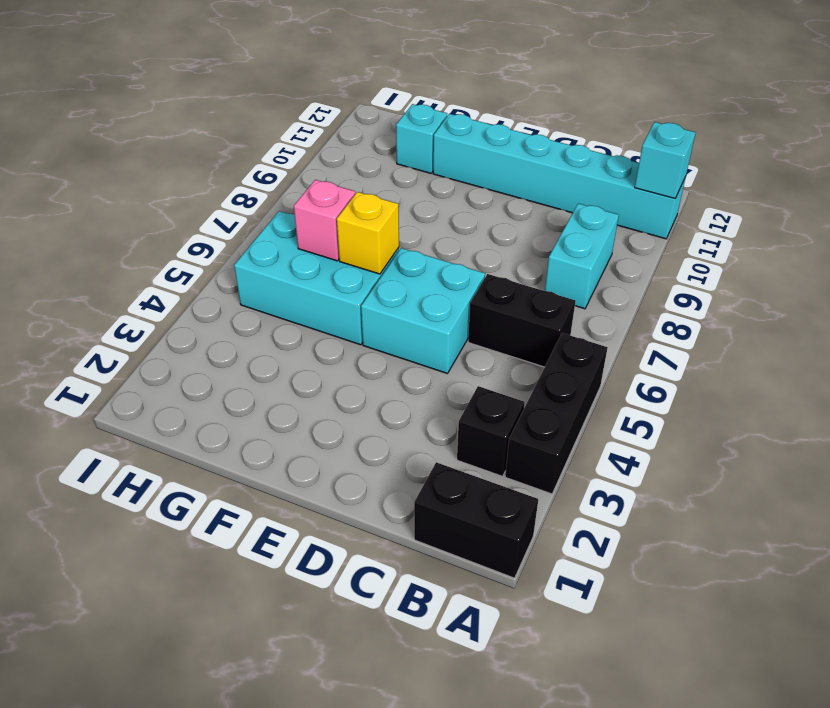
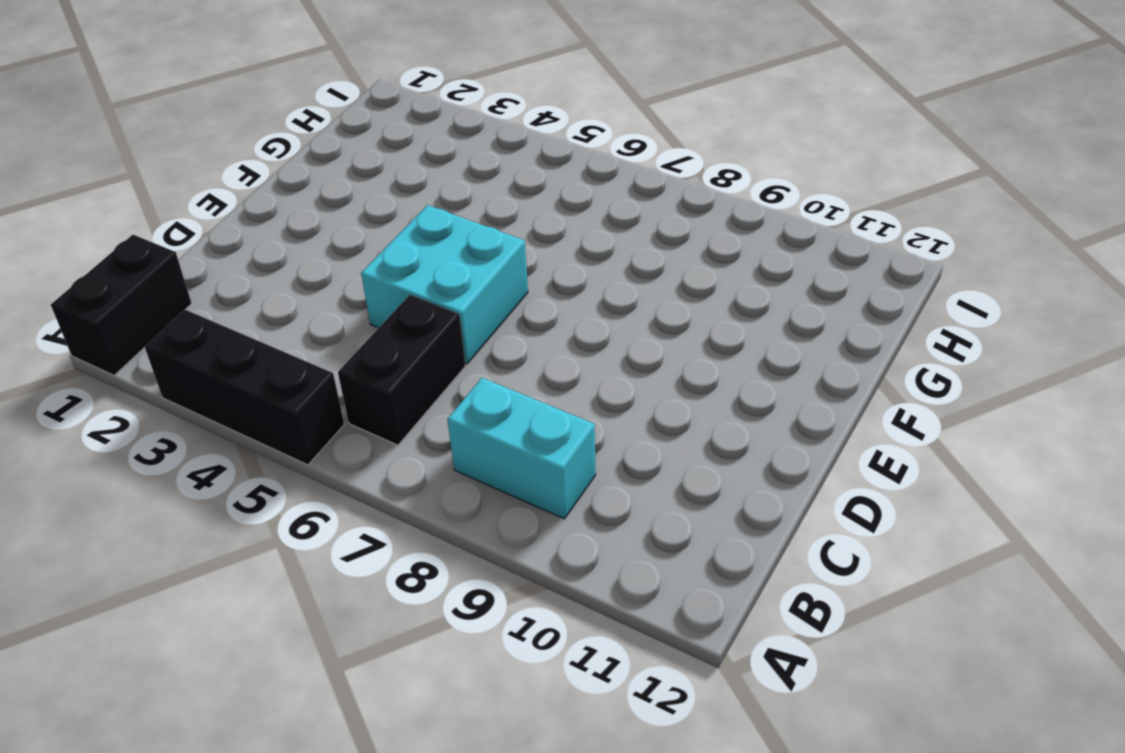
none -> cyan brick A11:F11 level 1
none -> black brick B3 level 1
none -> cyan brick F5:H6 level 1

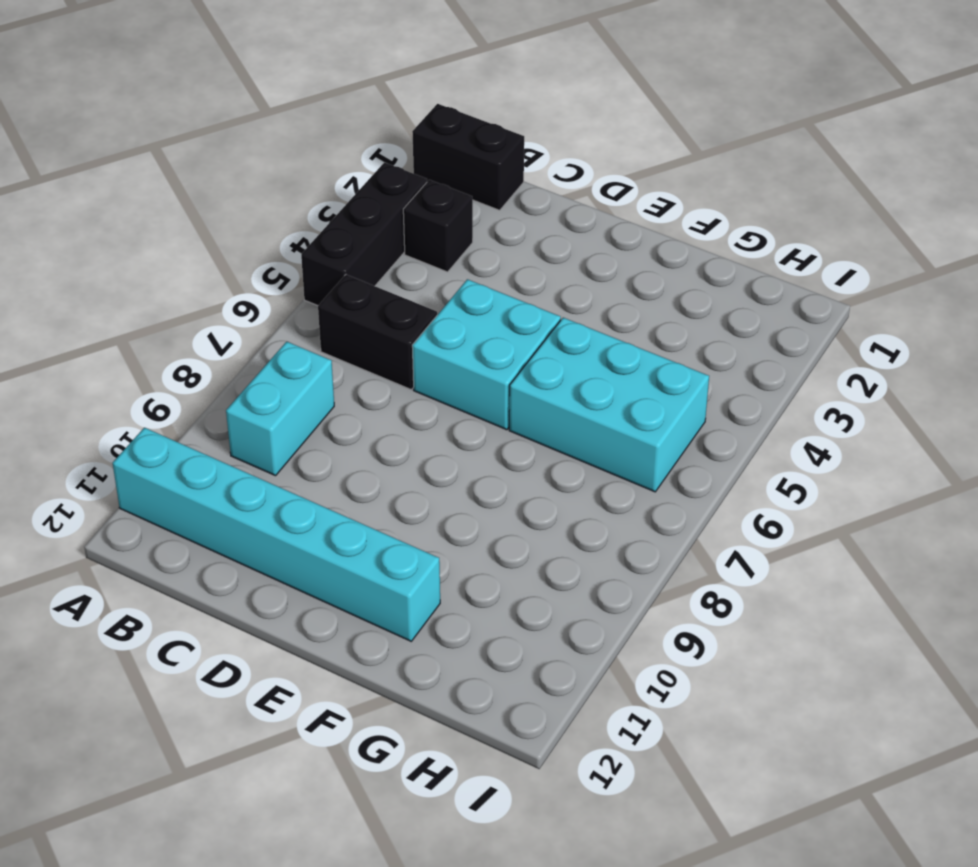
none -> cyan brick G11 level 1
none -> cyan brick A11 level 2
none -> yellow brick F6 level 2

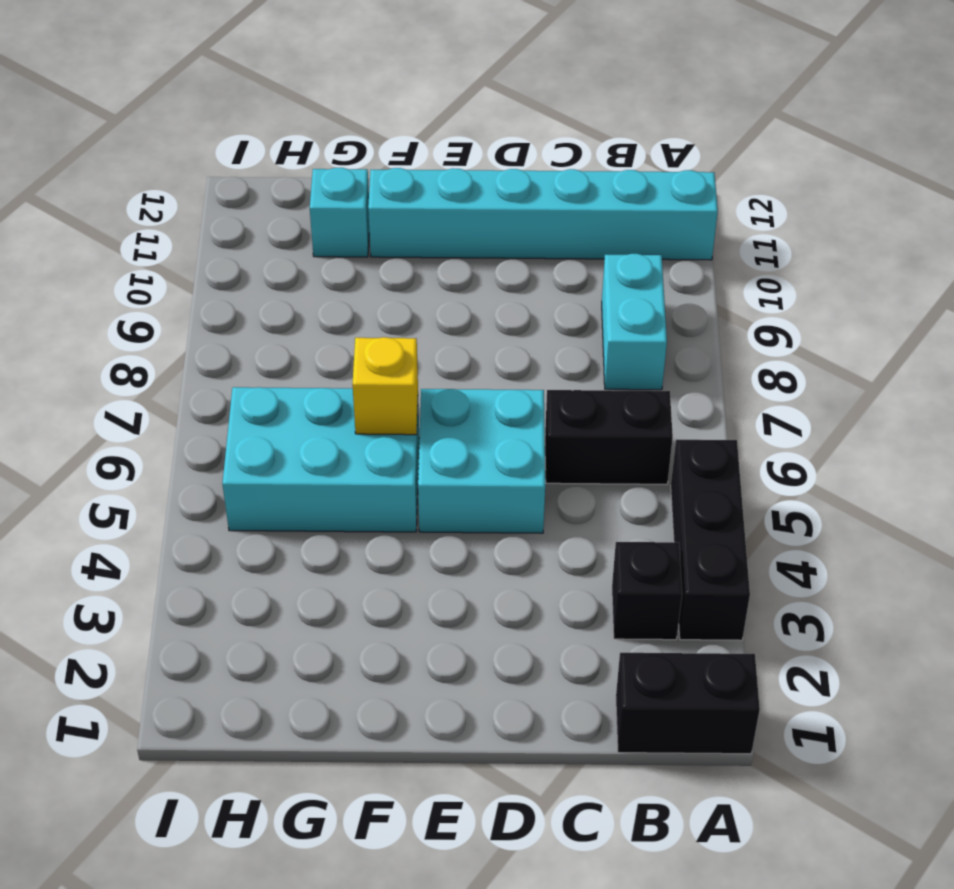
none -> cyan brick A11 level 2
none -> pink brick G6 level 2

